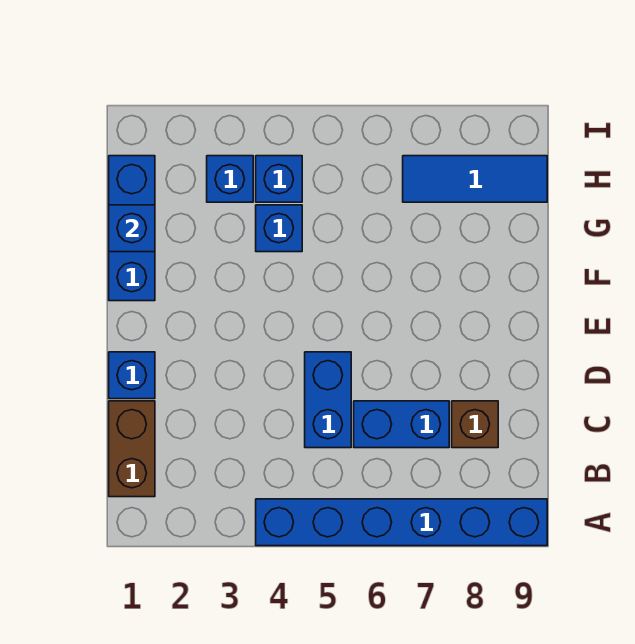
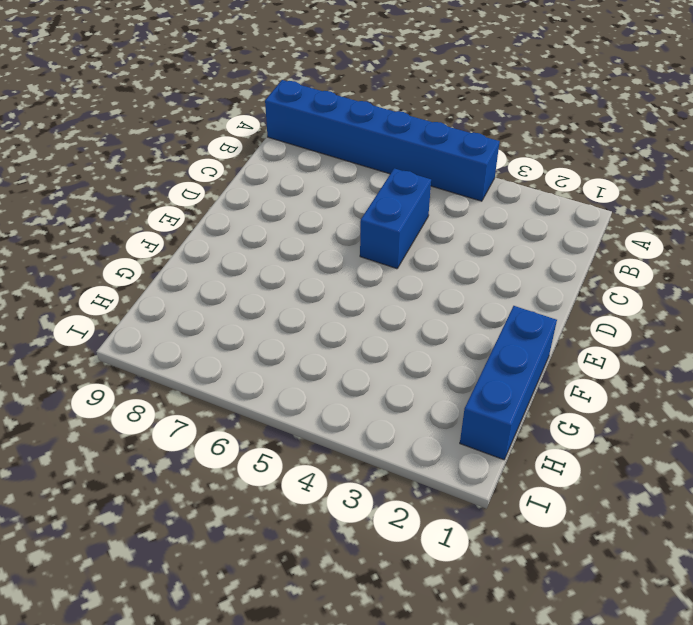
none -> brown brick B1:C1 level 1
none -> blue brick C6:C7 level 1
none -> brown brick C8 level 1

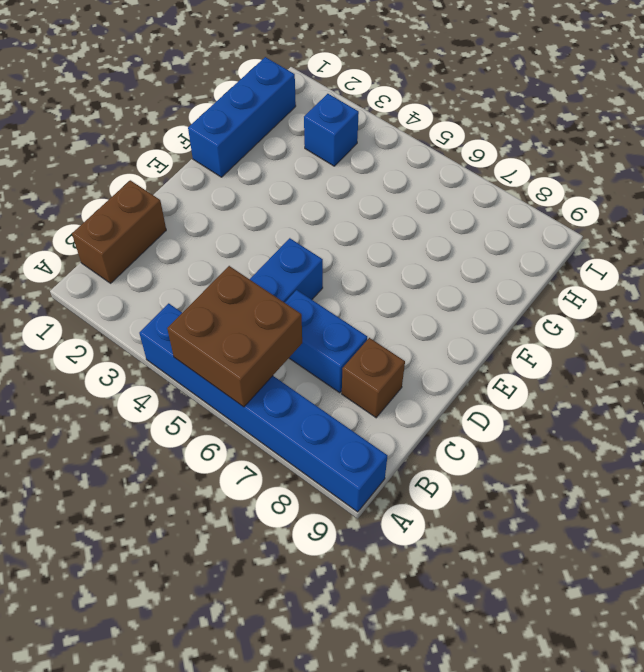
brown brick A5:B6 level 2 -> none
none -> blue brick D1 level 1
none -> blue brick G4 level 1
none -> blue brick H4 level 1

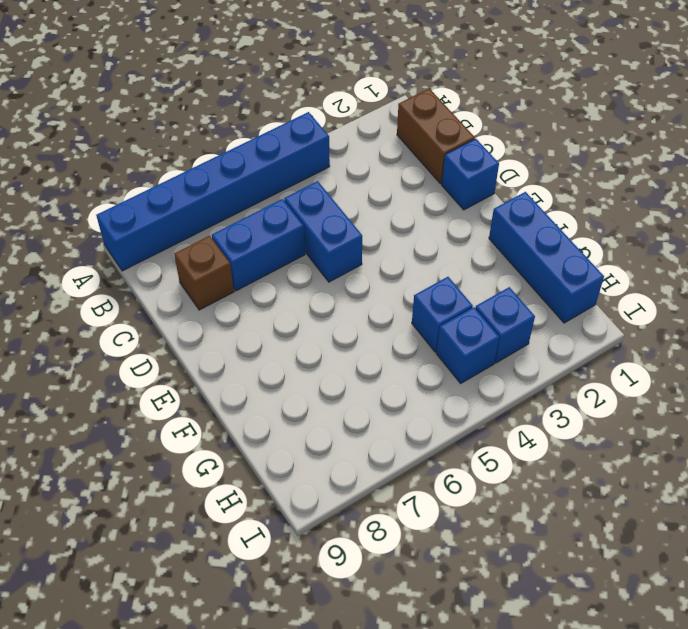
none -> blue tile H7:H9 level 1
none -> blue brick G1 level 2

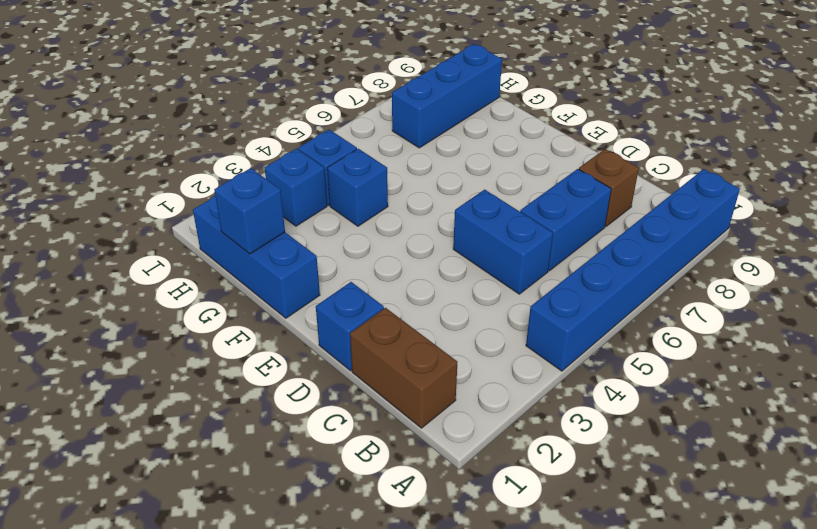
blue brick H7:H9 level 1 -> blue tile H7:H9 level 1

